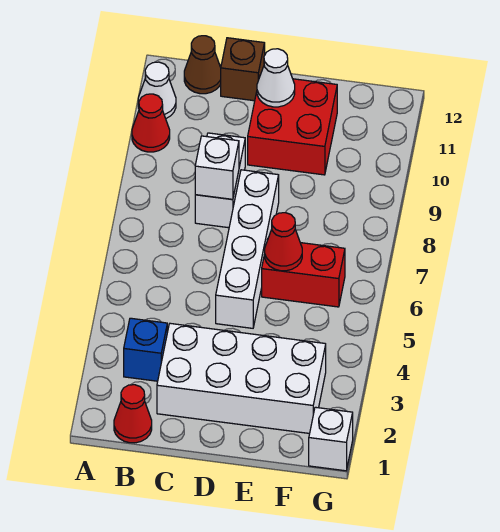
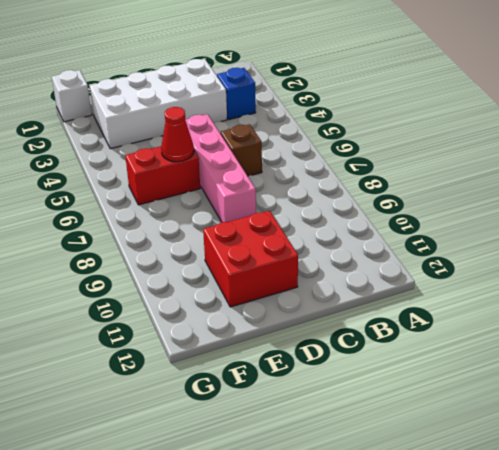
brown brick C6 level 1 -> brown brick C12 level 1
pink brick D5:D8 level 1 -> white brick D5:D8 level 1
none -> red cone A10 level 1
none -> white cone A11 level 1
none -> red cone B1 level 1

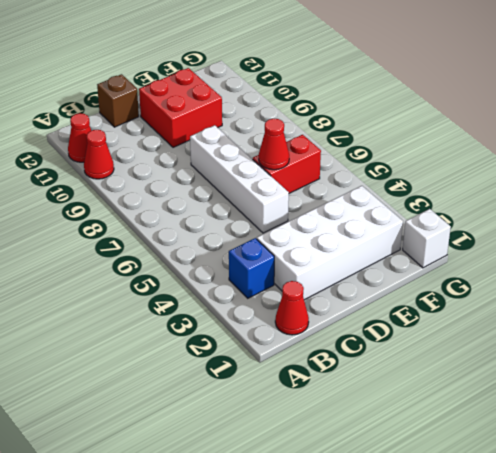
red cone A11 level 1 -> white cone A11 level 1
none -> brown cone B12 level 1
none -> white brick C8:C9 level 1
none -> white brick C8 level 2

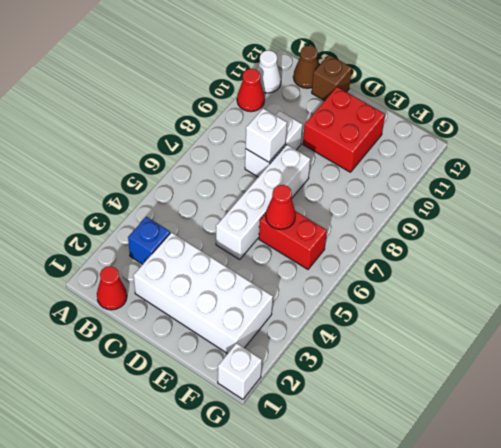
none -> white cone D11 level 2

